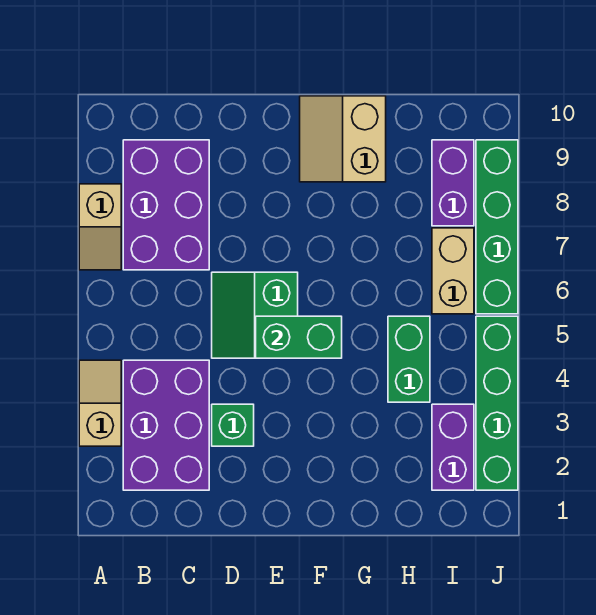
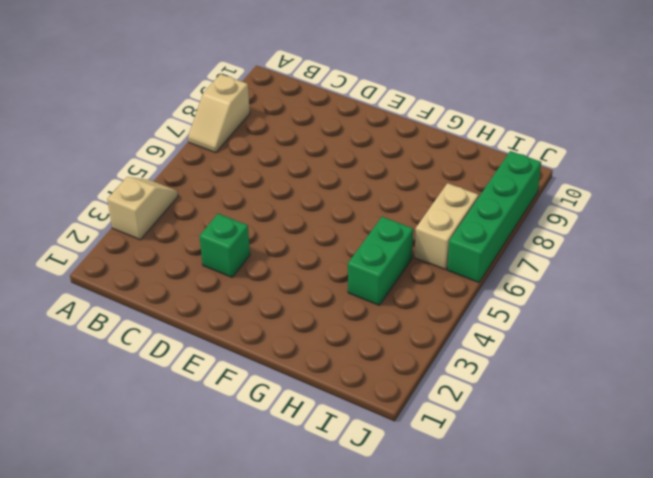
none -> purple brick B2:C4 level 1
none -> purple brick B7:C9 level 1
none -> green slope D5:E6 level 1 top E

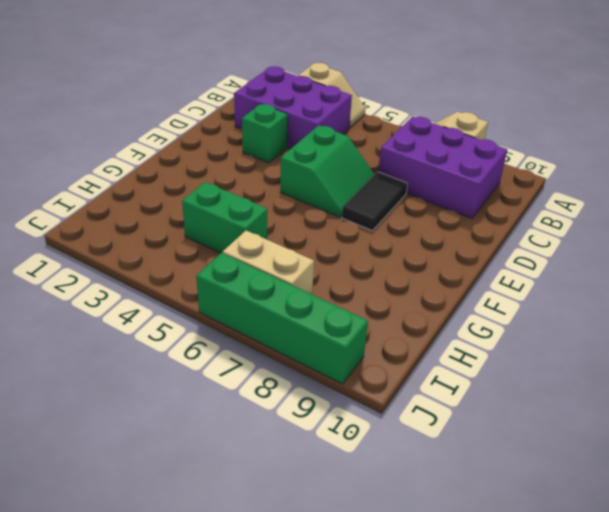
green slope D5:E6 level 1 top 5 -> green slope D5:E6 level 1 top E
black tile D7:E7 level 1 -> none
none -> tan slope F9:G10 level 1 top G
none -> purple brick I2:I3 level 1
none -> purple brick I8:I9 level 1

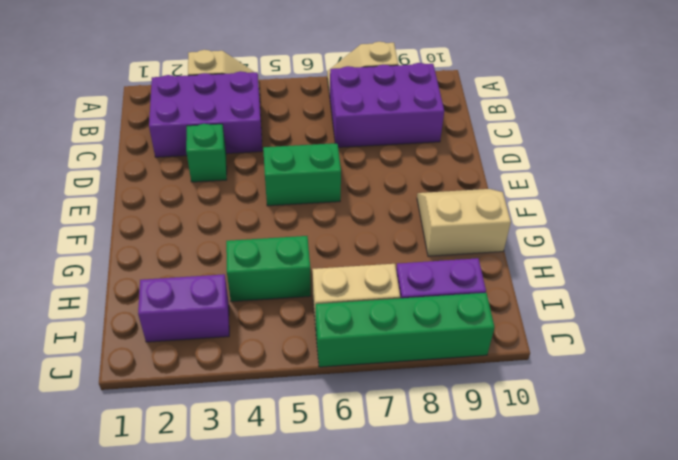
none -> green brick J2:J5 level 1
none -> green brick E5:F5 level 2

